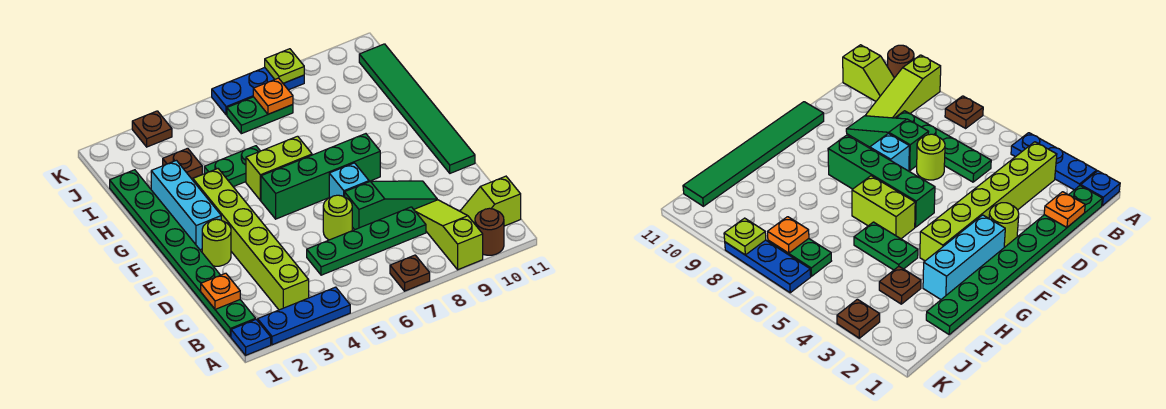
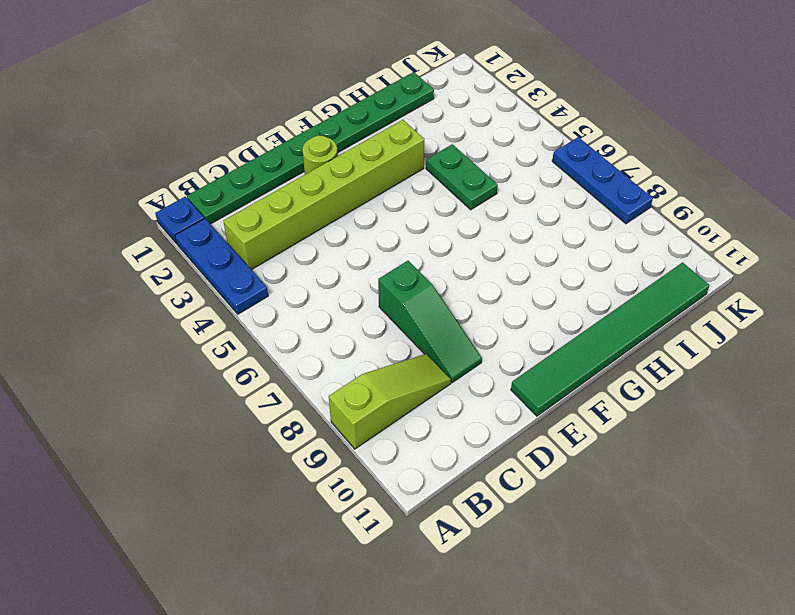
none -> brown plate A7 level 1
none -> brown round brick A10 level 1
none -> lime slope B10:B11 level 1 top 11

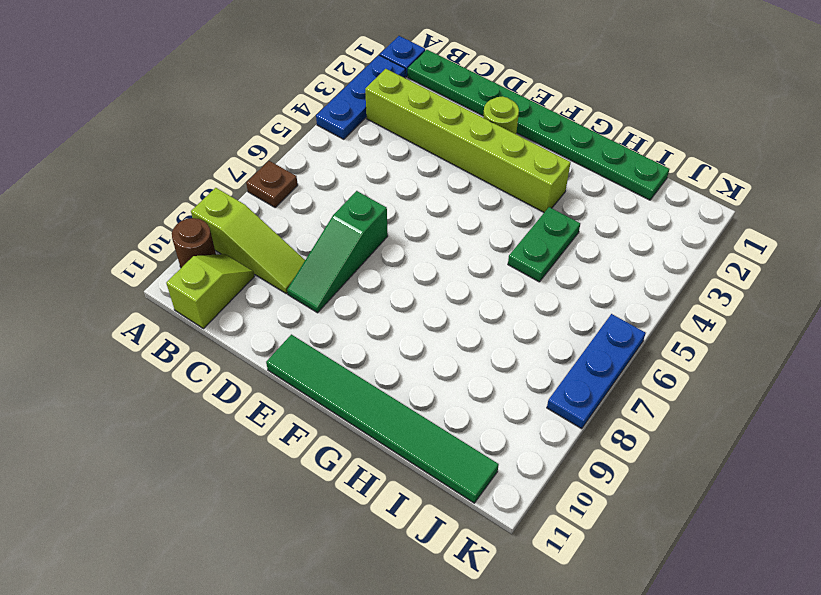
none -> green plate C5:C8 level 1
none -> lime round brick D6 level 1
none -> cyan brick E7 level 1

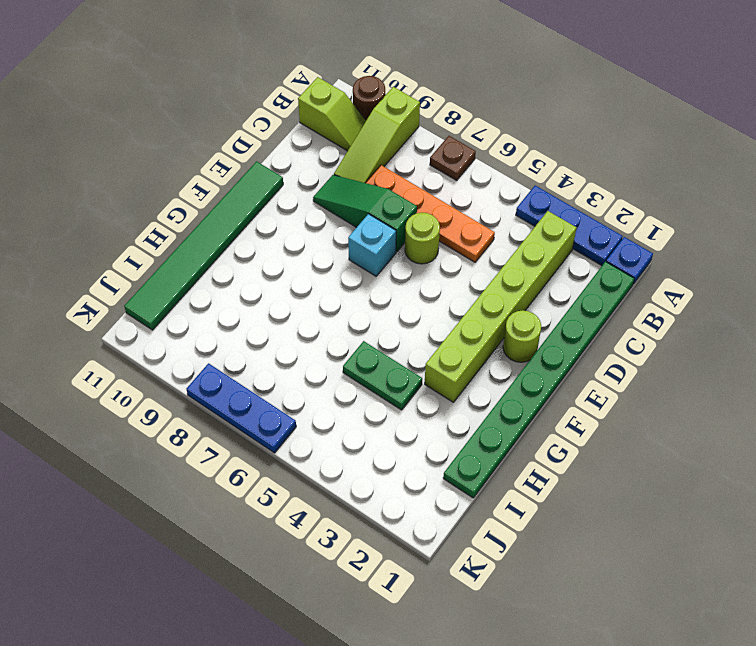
orange plate C5:C8 level 1 -> green plate C5:C8 level 1
none -> cyan brick F2:H2 level 1
none -> green brick F5:F8 level 1
none -> lime brick G5:G6 level 1

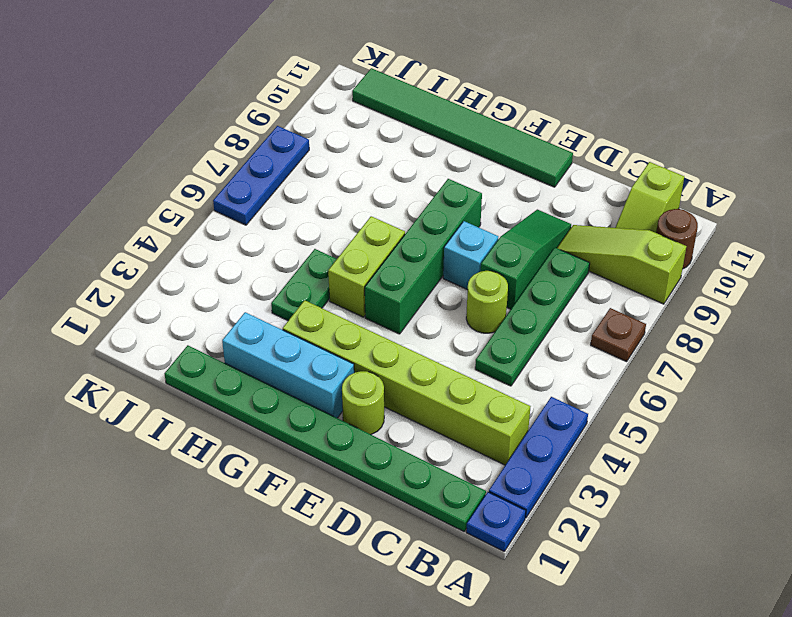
none -> brown plate I3 level 1
none -> green plate J6:J7 level 1
none -> brown plate K3 level 1

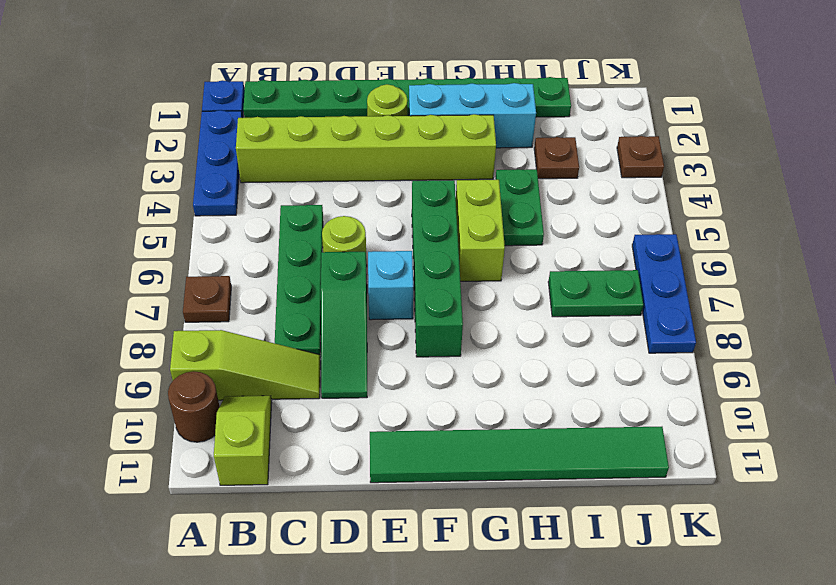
green plate I7:J7 level 1 -> green plate J6:J7 level 1
none -> orange plate C1 level 2
none -> orange plate J7 level 2
none -> lime plate K8 level 2

